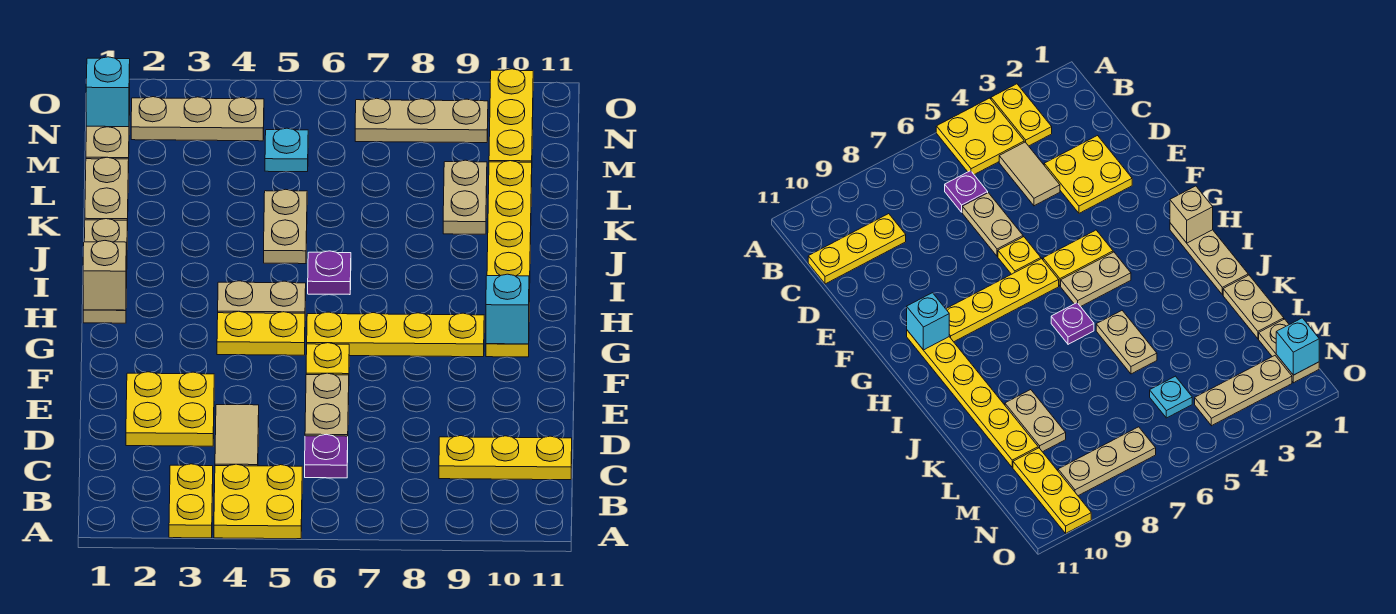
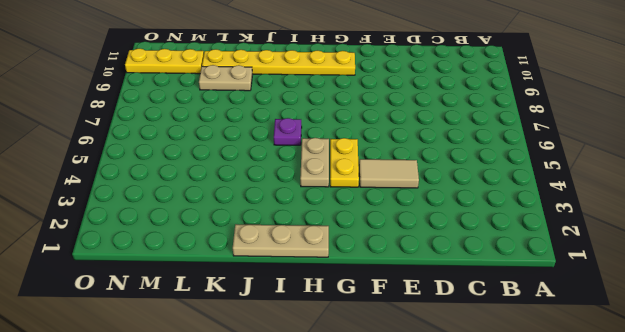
tan tile E4:F4 level 1 -> tan tile C4:D4 level 1
none -> yellow plate A3:B3 level 1
none -> yellow plate A4:B5 level 1
none -> purple plate C6 level 1

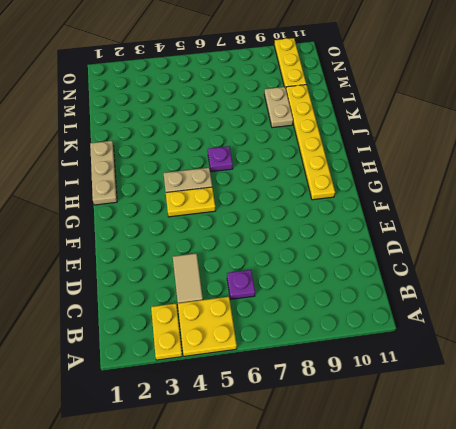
none -> yellow plate C9:C11 level 1
none -> yellow plate D2:E3 level 1
none -> tan plate D6:E6 level 1

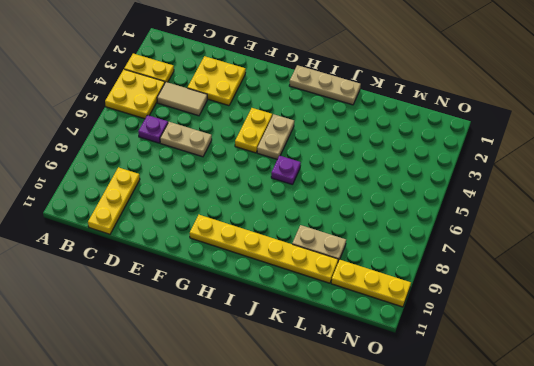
none -> yellow plate F6 level 1
none -> yellow plate G6:G9 level 1
none -> tan plate J5:K5 level 1

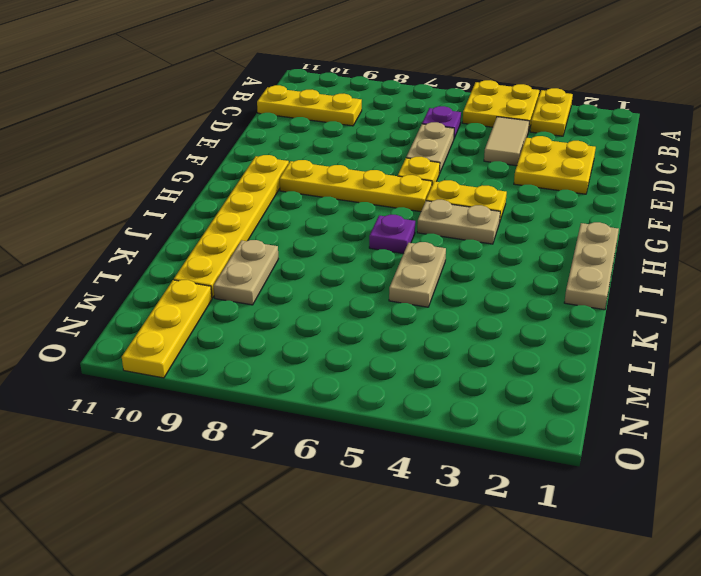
none -> tan plate K1:L1 level 1
none -> tan plate M1:N1 level 1
none -> cyan plate M5 level 1

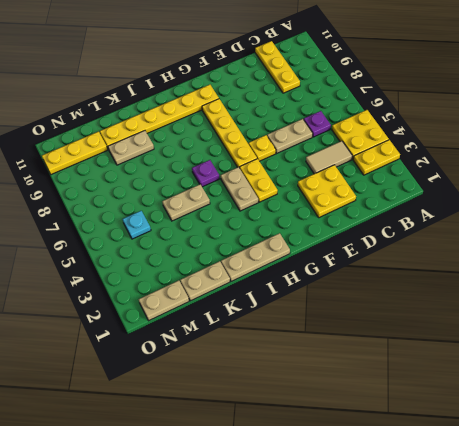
none -> tan plate N2:N4 level 1
none -> tan plate N7:N9 level 1
none -> cyan brick G10 level 2

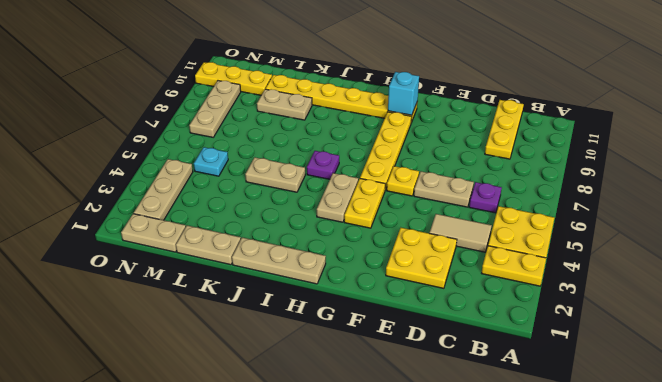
none -> tan brick H1 level 2
none -> cyan brick N1 level 2

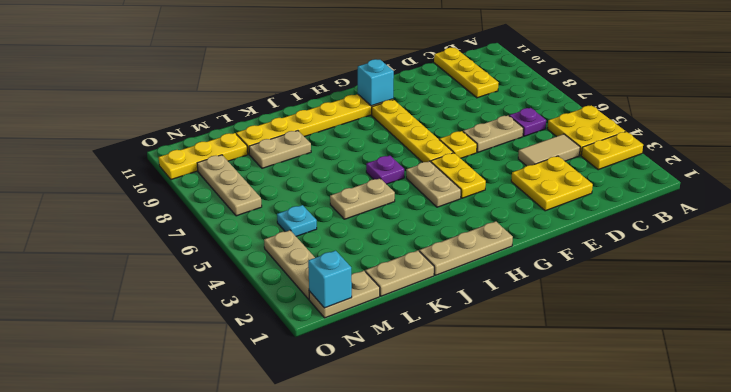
none -> tan brick H1 level 2

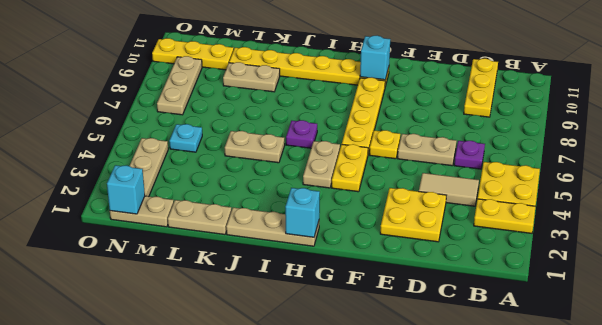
cyan brick H1 level 2 -> tan brick H1 level 2

